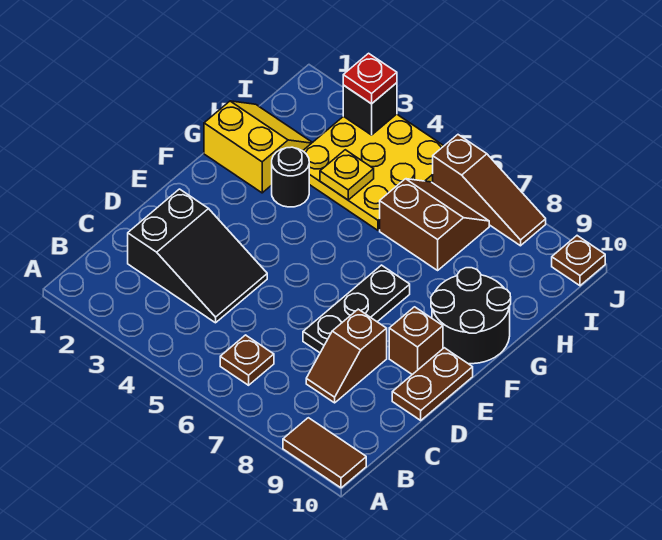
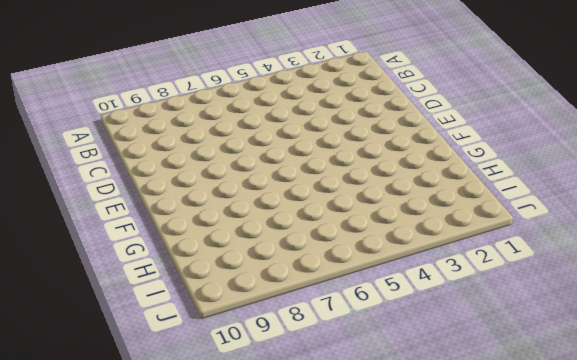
none -> brown tile A9:A10 level 1
none -> brown plate B6 level 1
none -> black slope C2:D4 level 1 top 2

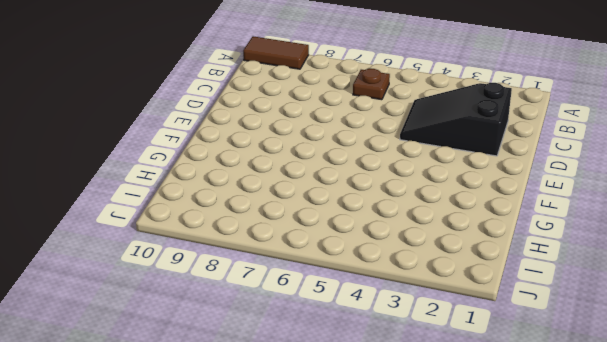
none -> brown slope C8:D8 level 1 top D
none -> black plate D7:F7 level 1
none -> brown plate D10:E10 level 1

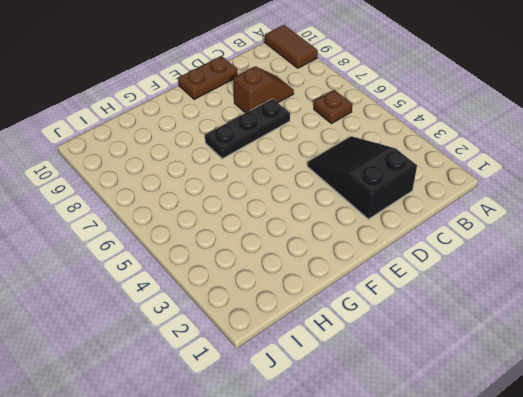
none -> brown brick E9 level 1
none -> black round brick F9:G10 level 1
none -> yellow slope G1:H2 level 1 top G

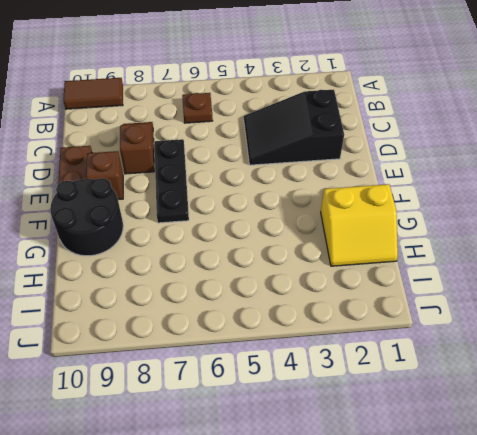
none -> black round brick G3 level 1
none -> yellow plate H3:J5 level 1
none -> brown slope H6:I7 level 1 top H

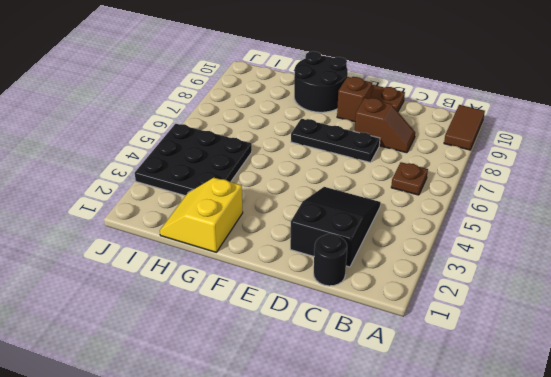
black round brick C1 level 1 -> black round brick G3 level 1
black plate H3:J5 level 1 -> yellow plate H3:J5 level 1
none -> brown slope H6:I7 level 1 top H
none -> brown slope J6:J8 level 1 top 6
none -> brown plate J10 level 1

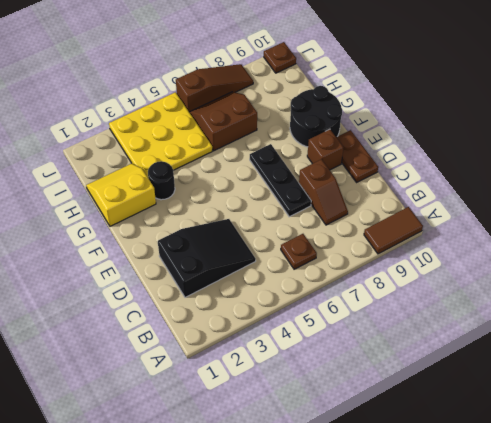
none -> yellow plate H4 level 2
none -> black brick J3 level 2
none -> red plate J3 level 3

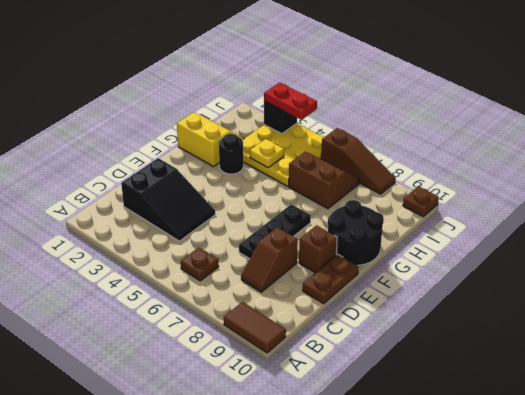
red plate J3:J4 level 3 -> red plate J3 level 3

